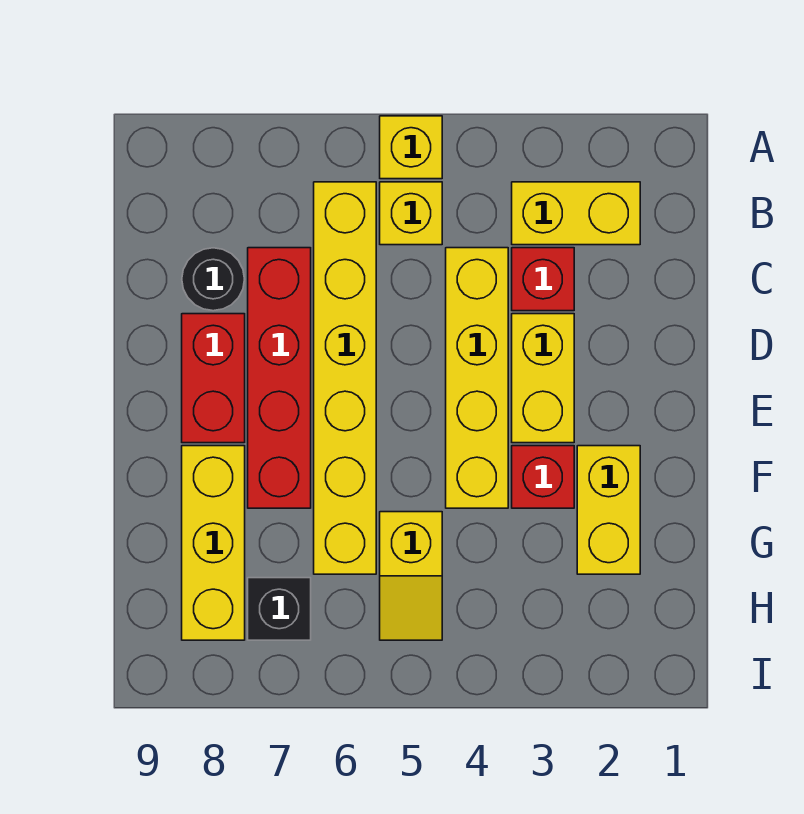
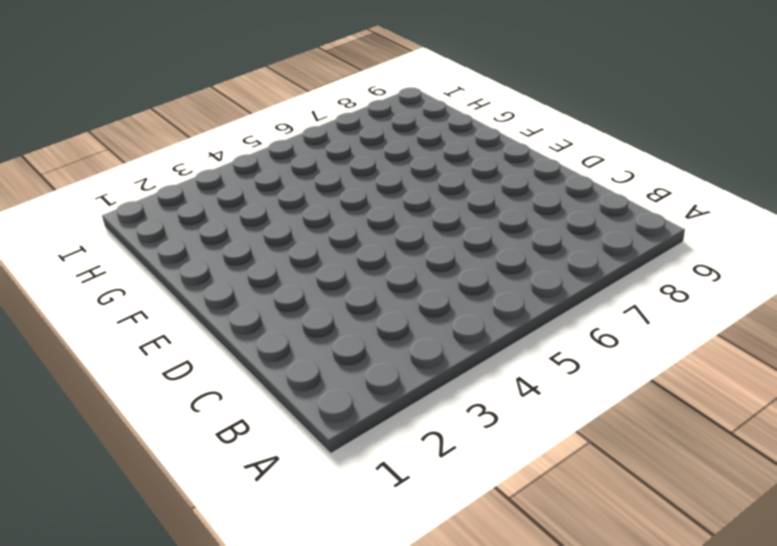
none -> yellow brick A5 level 1
none -> yellow brick B2:B3 level 1
none -> yellow brick B5 level 1

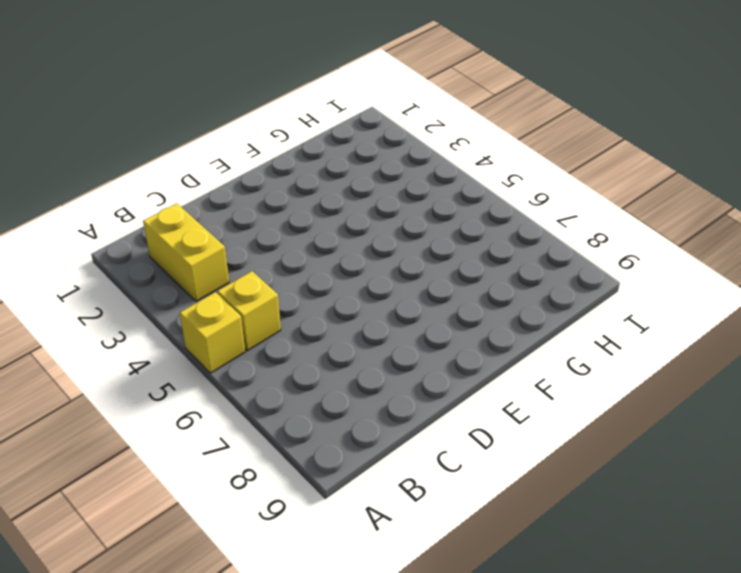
none -> yellow brick B6:G6 level 1
none -> red brick C3 level 1
none -> yellow brick C4:F4 level 1

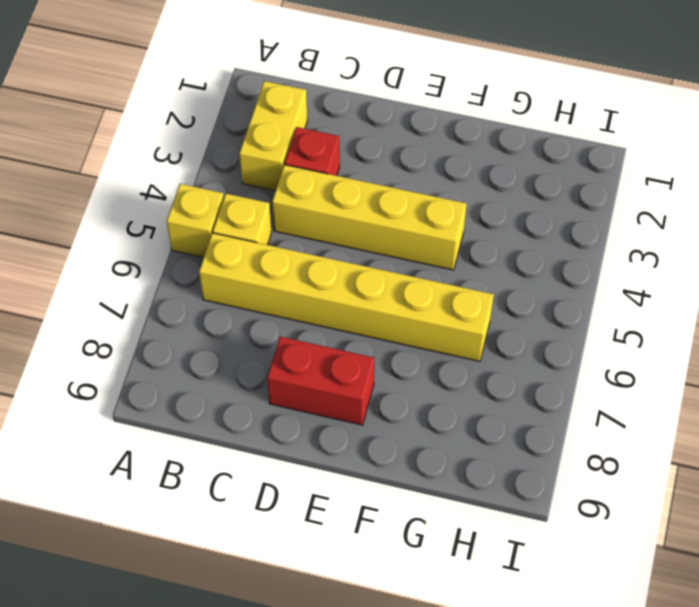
none -> red brick C7:F7 level 1
none -> black round brick C8 level 1
none -> yellow brick D3:E3 level 1

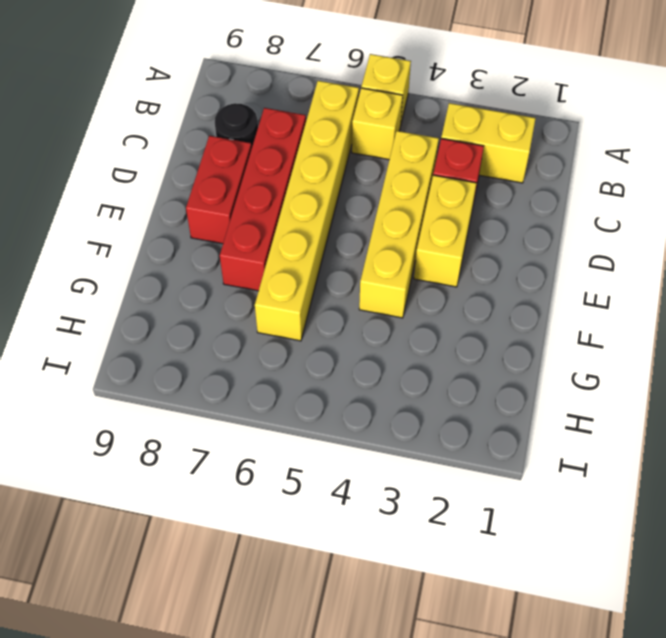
none -> yellow brick F2:G2 level 1
none -> red brick F3 level 1
none -> yellow brick F8:H8 level 1

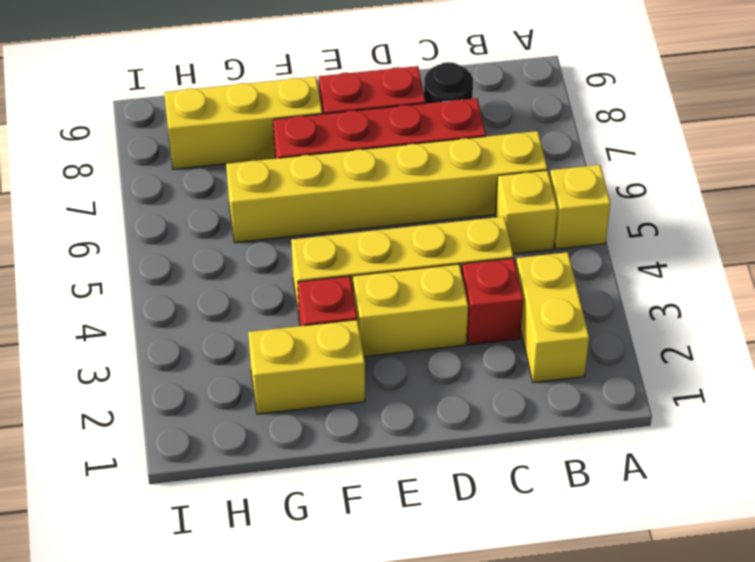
none -> yellow slope G5:H5 level 1 top G
none -> black brick H7 level 1

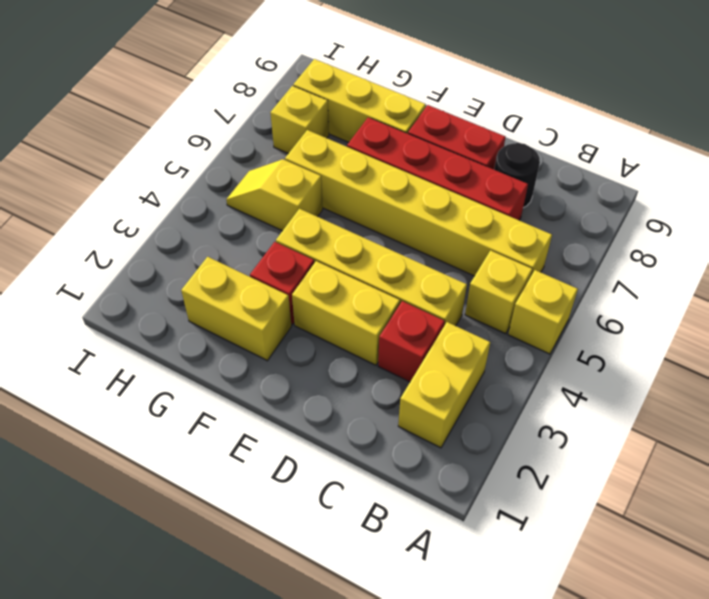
yellow brick H7 level 1 -> black brick H7 level 1

